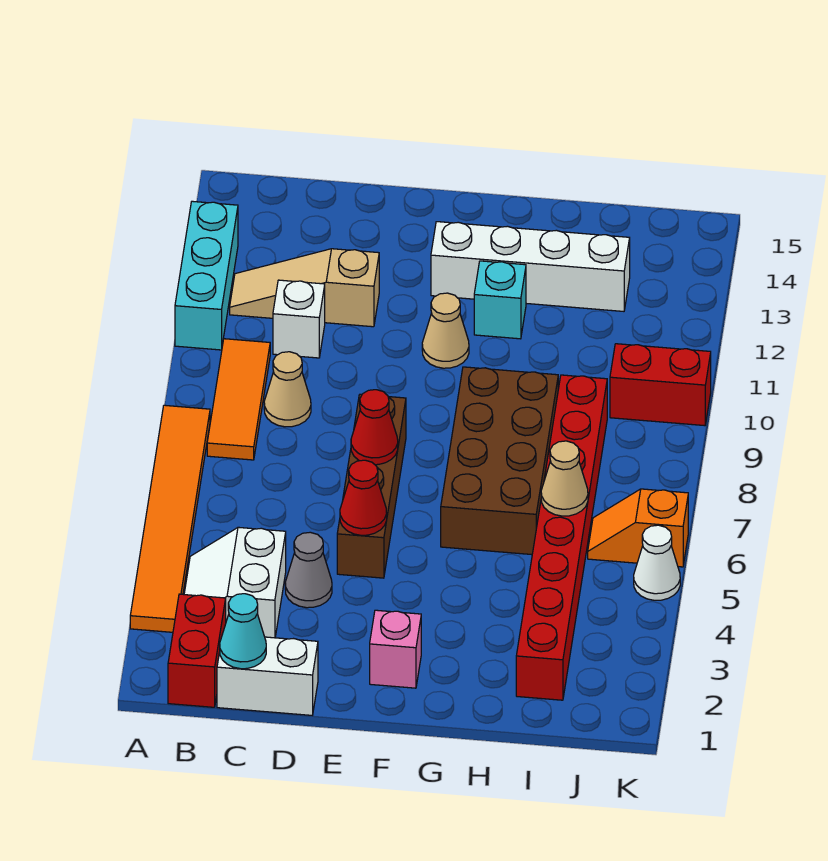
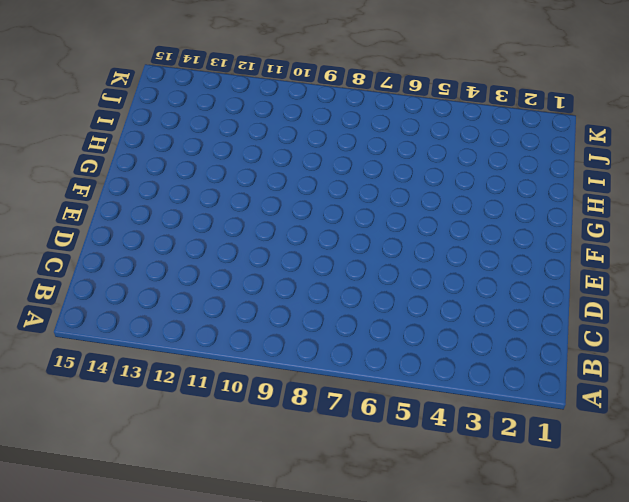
none -> orange tile A3:A8 level 1
none -> cyan brick A11:A13 level 1
none -> red brick B1:B2 level 1

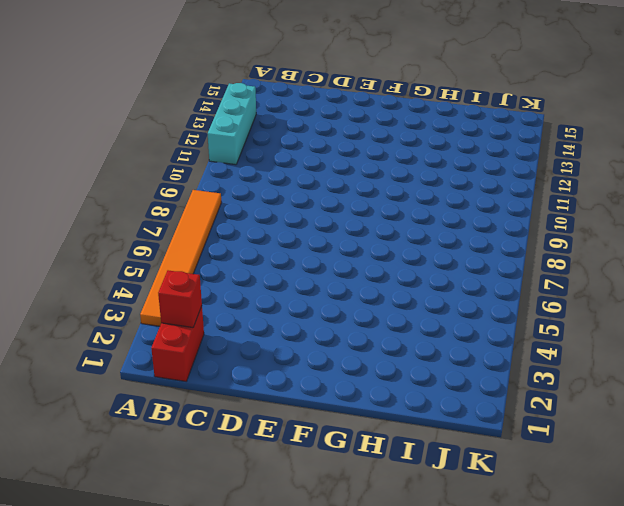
red brick B2 level 2 -> none
none -> white slope B3:C4 level 1 top C
none -> orange tile B8:B10 level 1
none -> tan slope B12:D12 level 1 top D

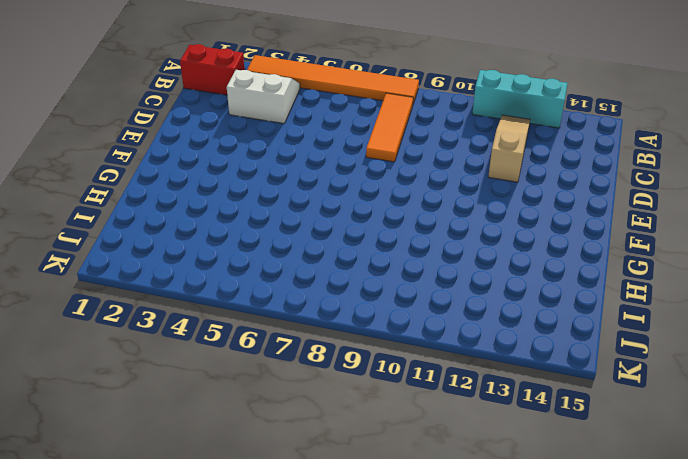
orange tile B8:D8 level 1 -> orange tile B8:B10 level 1
none -> white brick C1:D1 level 1
none -> tan cone C9 level 1
none -> white brick C11 level 1

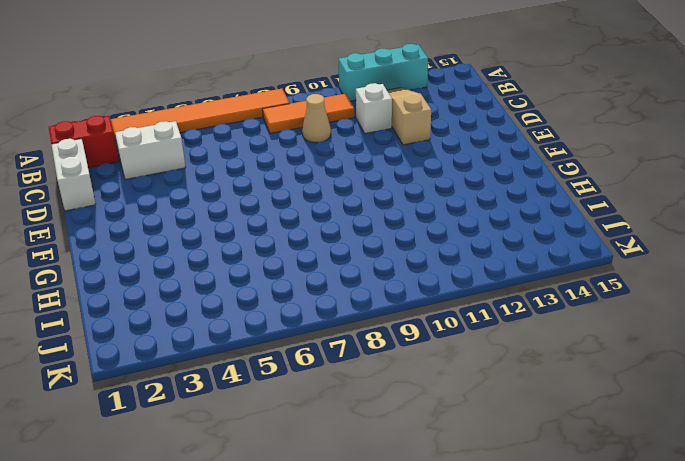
none -> grey cone D4 level 1
none -> brown brick E5:E8 level 1
none -> pink brick F2 level 1

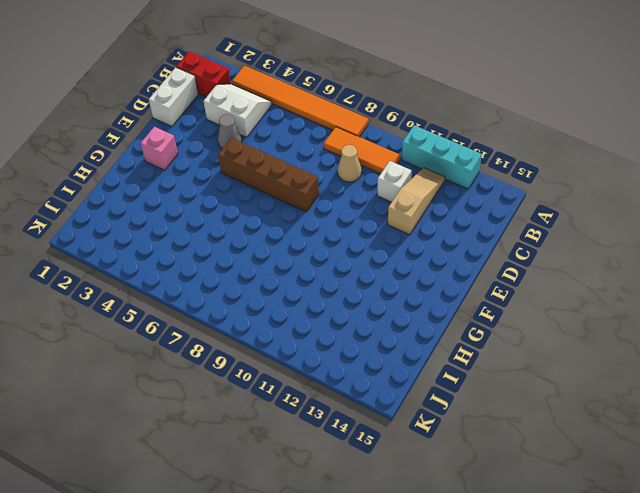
none -> tan cone F11 level 1
none -> white brick F13:I13 level 1
none -> brown brick G6:H9 level 1

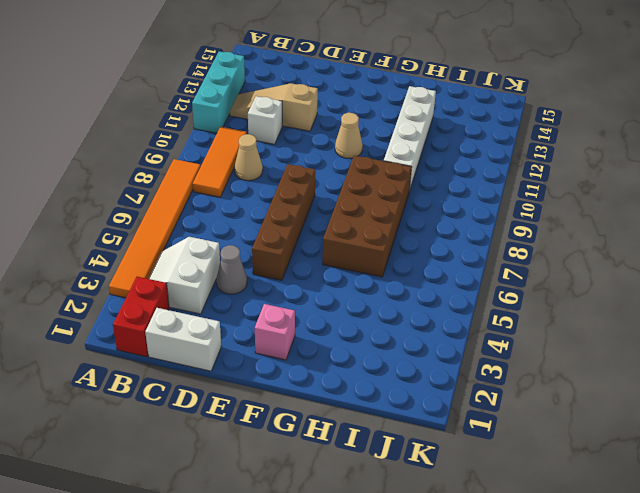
white brick H10:H13 level 1 -> white brick F13:I13 level 1
none -> cyan brick G12 level 1
none -> red brick I2:I9 level 1
none -> orange slope J6:K6 level 1 top K

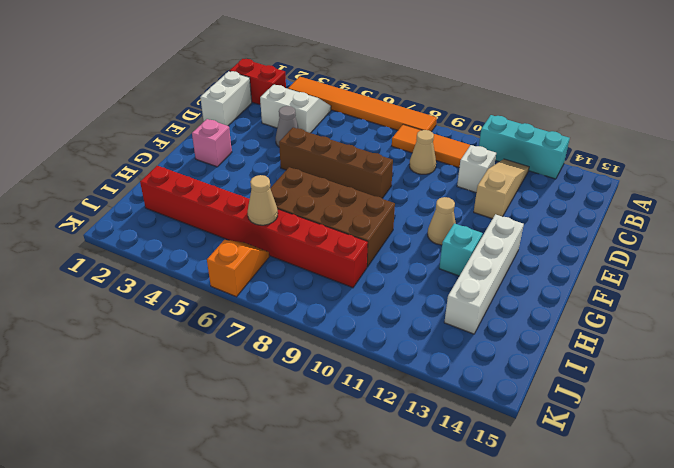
none -> red brick J10:K10 level 1
none -> white cone K5 level 1
none -> cyan cone C1 level 2

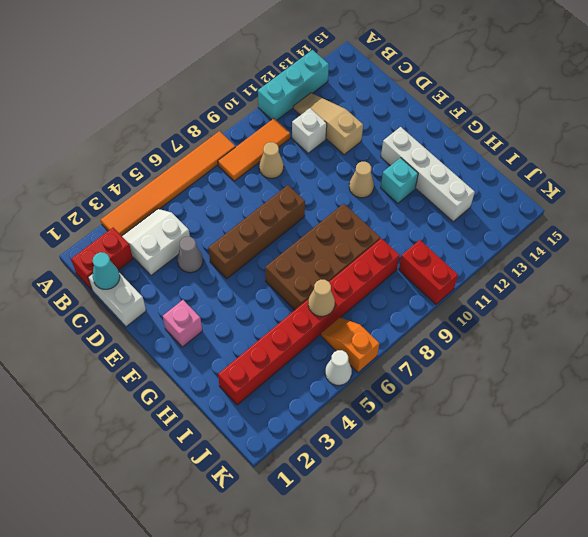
none -> red cone E5 level 2
none -> red cone E7 level 2

